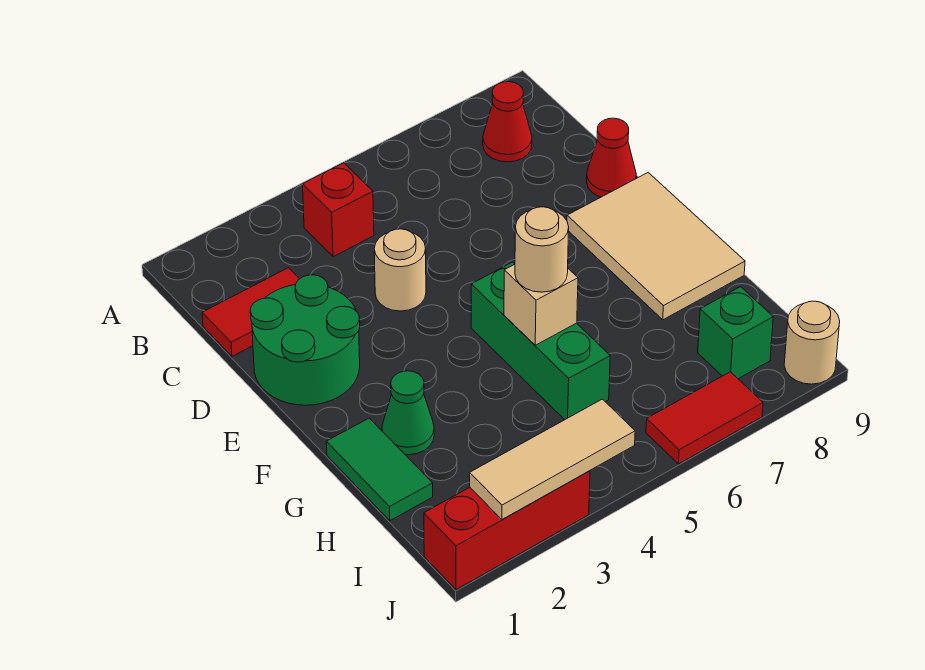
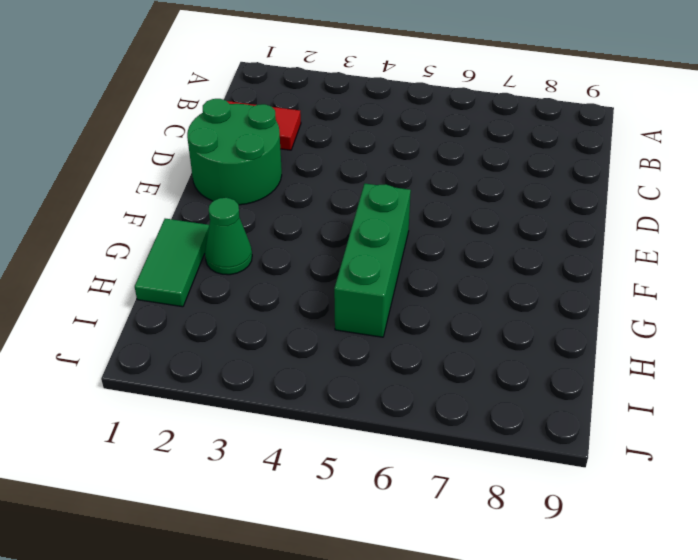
none -> red brick B4 level 1
none -> red cone B8 level 1
none -> tan round brick D4 level 1

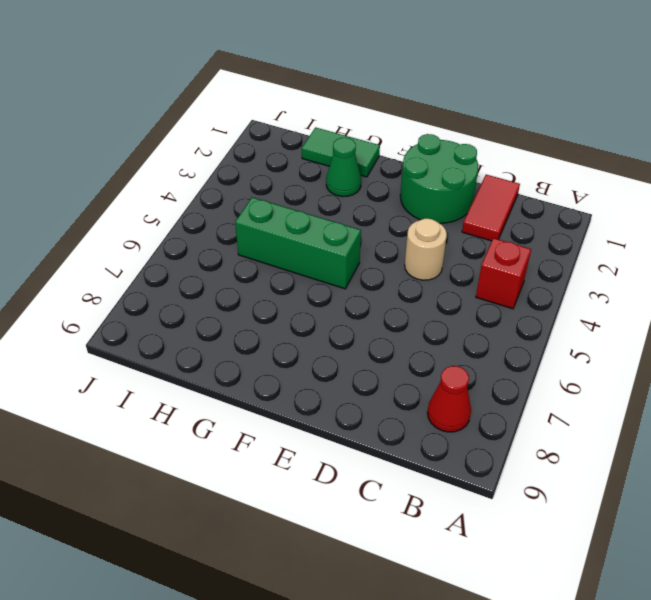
none -> red cone D9 level 1
none -> tan tile E8:G9 level 1
none -> green brick I8 level 1

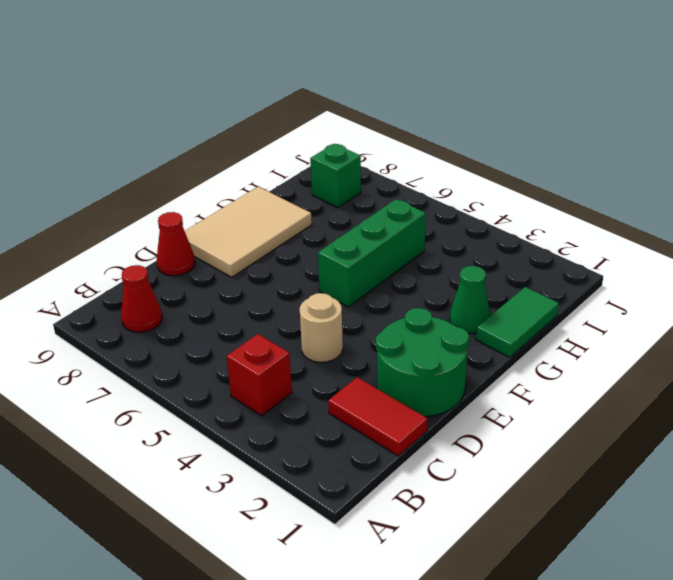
none -> red brick J1:J3 level 1
none -> red tile J6:J7 level 1
none -> tan round brick J9 level 1

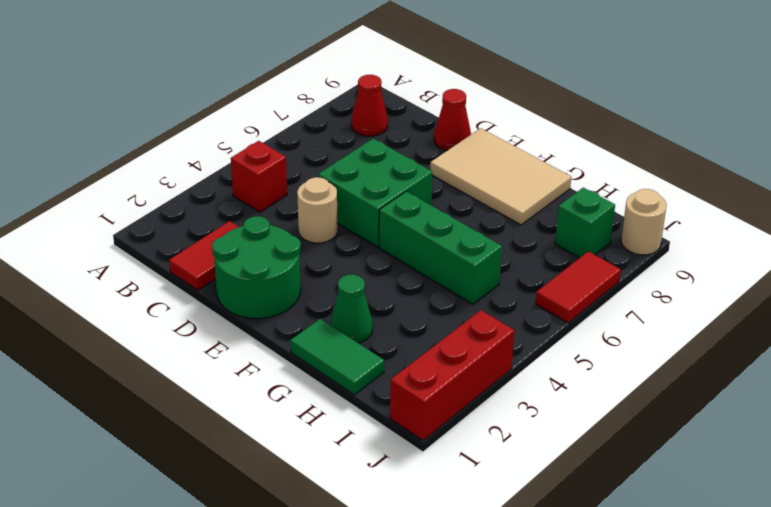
green brick D5:E6 level 1 -> none
none -> tan brick G5 level 2
none -> tan tile J2:J4 level 2
none -> tan round brick G5 level 3

